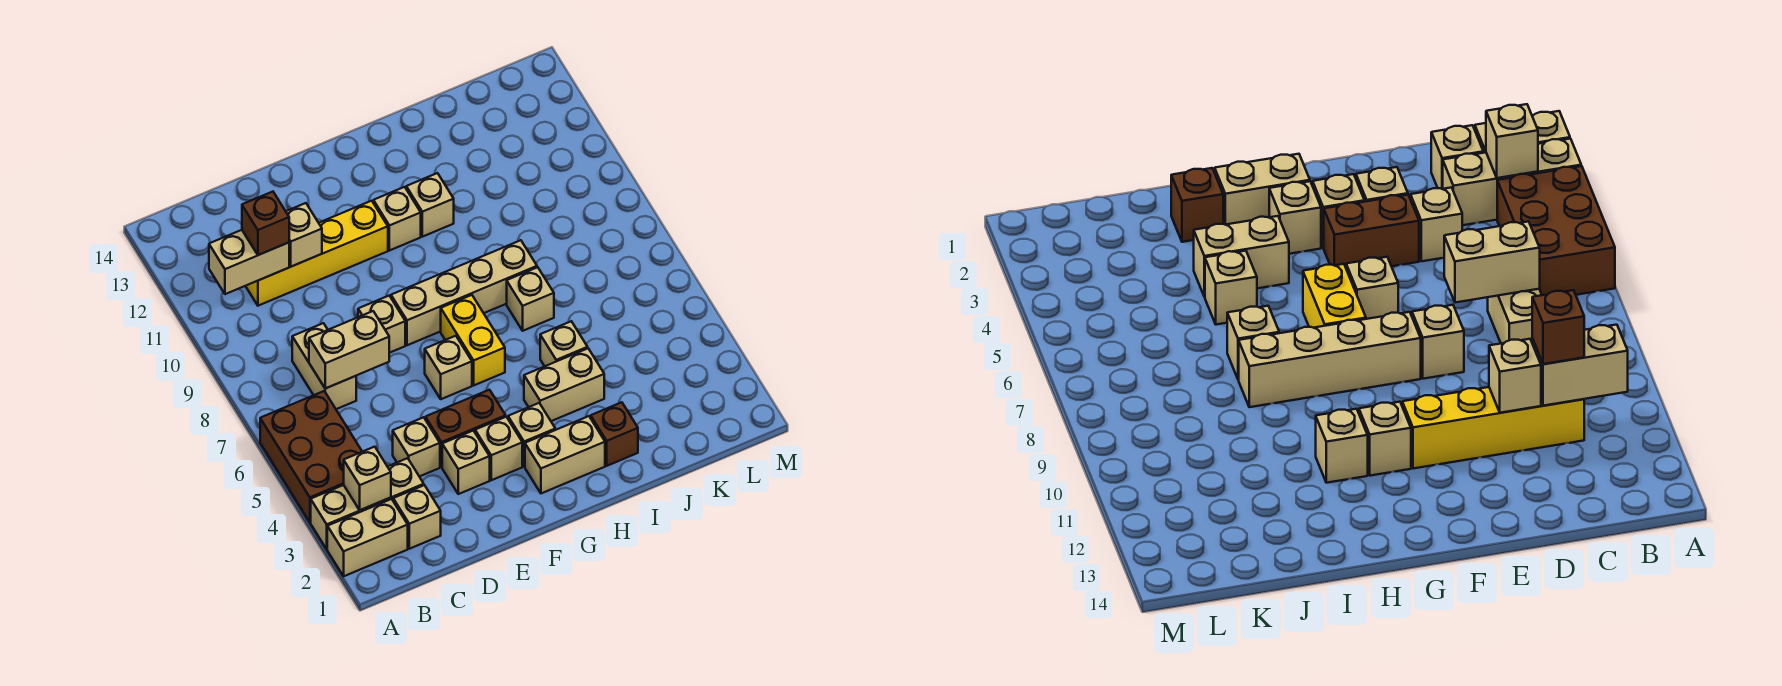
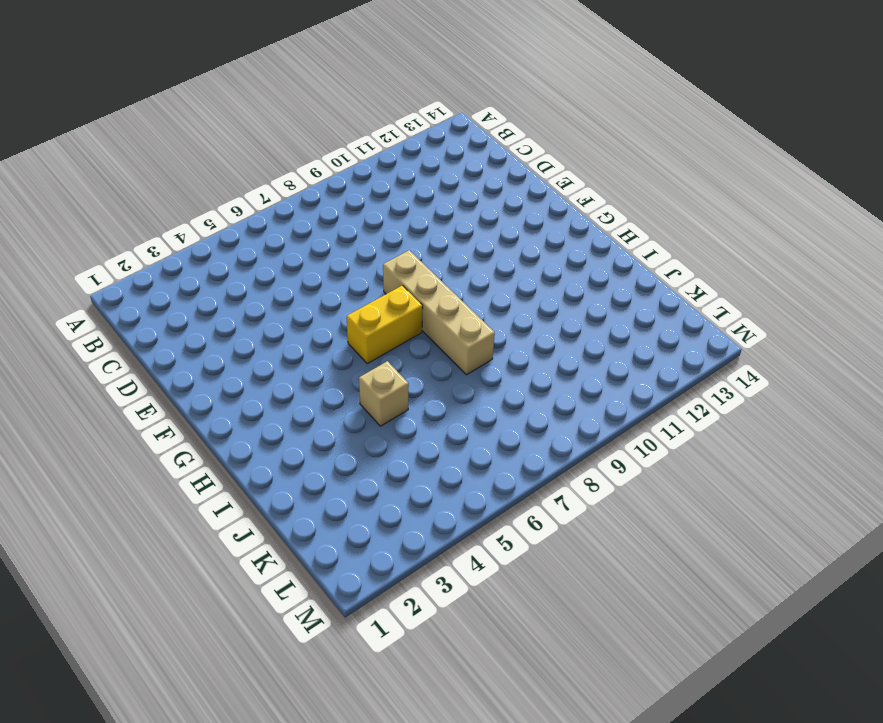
none -> tan brick A2:B2 level 1
none -> tan brick A3:C3 level 1
none -> brown brick A4:B6 level 1

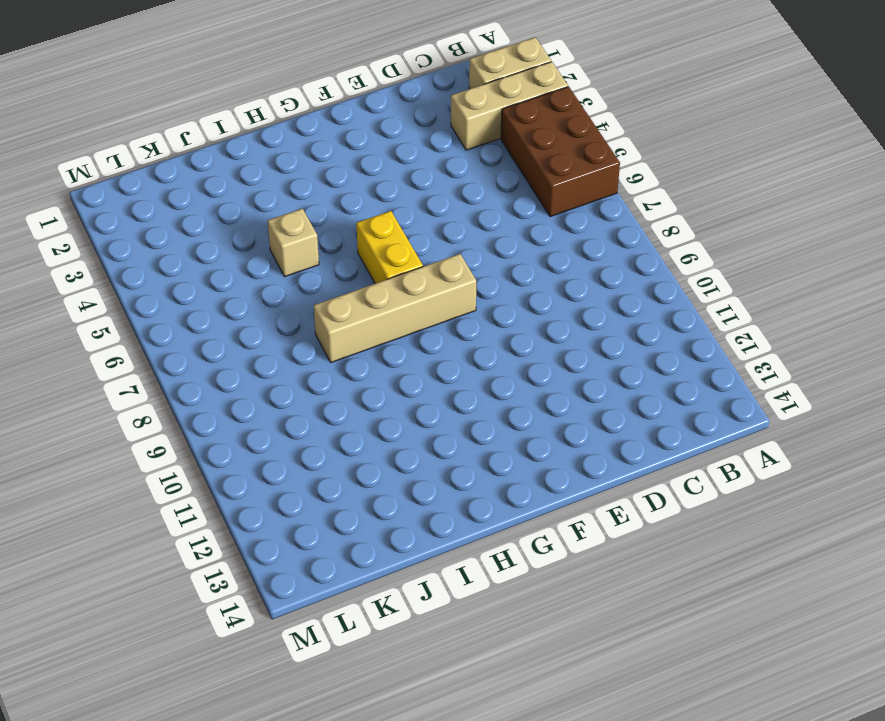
none -> tan brick C2 level 1
none -> tan brick C7:C8 level 1
none -> yellow brick C11:F11 level 1

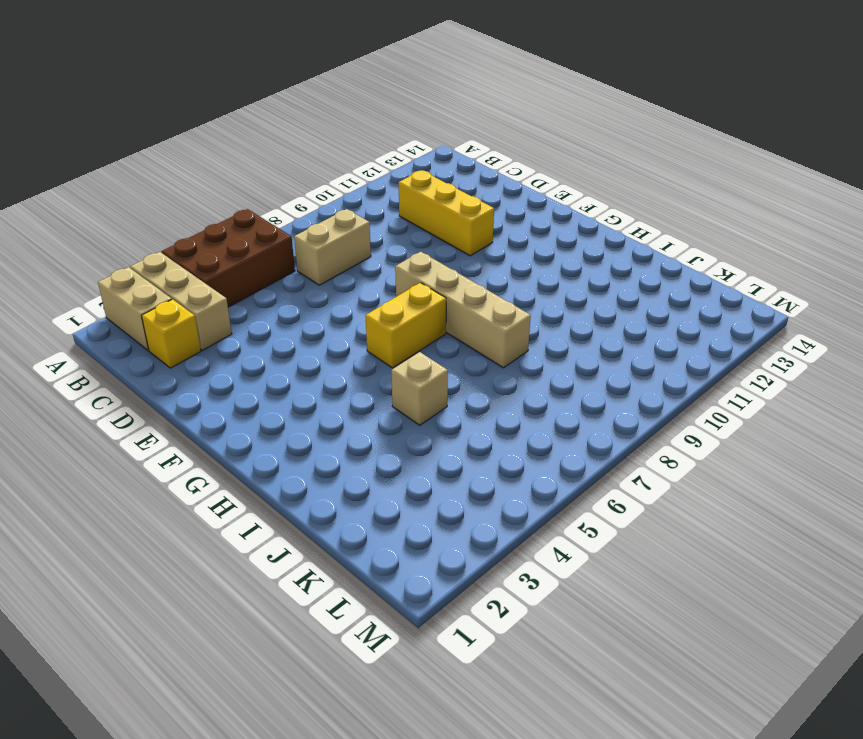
yellow brick C2 level 1 -> tan brick C2 level 1
yellow brick C11:E11 level 1 -> yellow brick C11:F11 level 1
none -> tan brick D4 level 1
none -> tan brick E3 level 1
none -> brown brick E4:F4 level 1

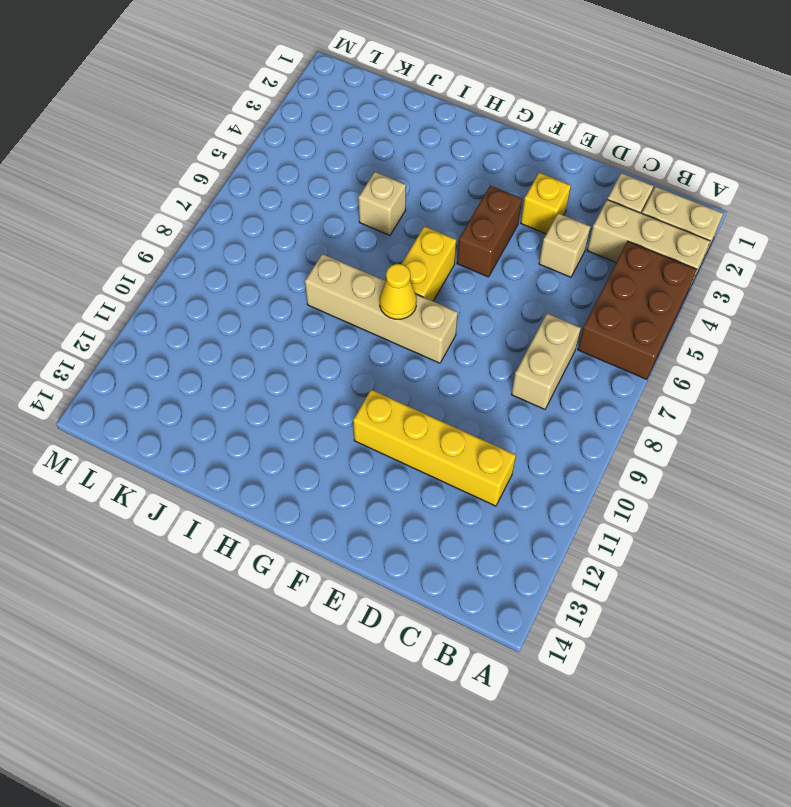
yellow brick E3 level 1 -> tan brick E3 level 1
brown brick F4:F5 level 1 -> brown brick E4:F4 level 1
yellow cone G8 level 2 -> none
none -> tan brick E8 level 1
none -> tan brick F3 level 1
none -> tan brick F6 level 1

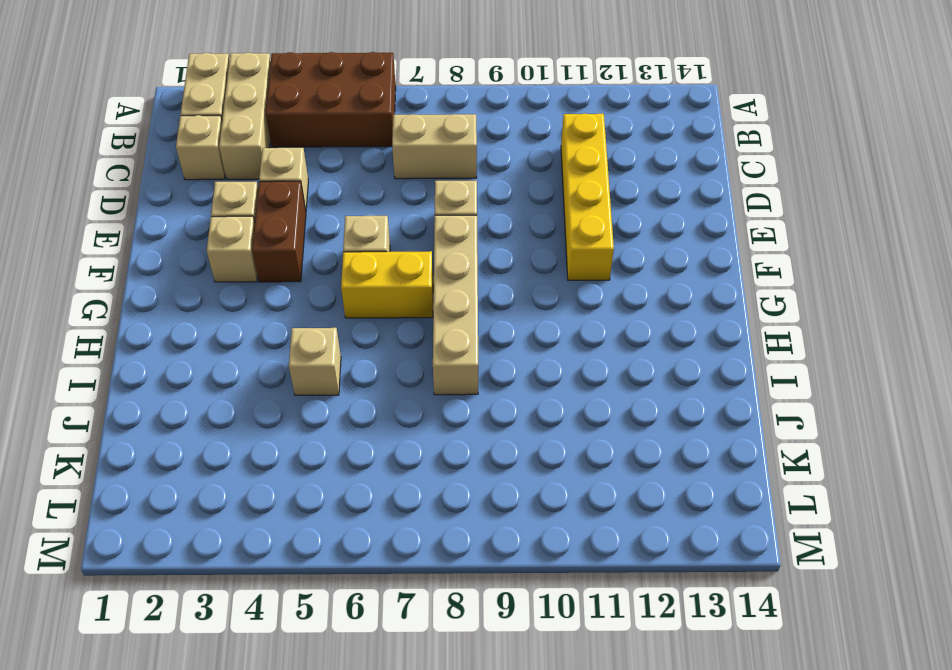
none -> tan brick G2:H2 level 1
none -> tan brick G3 level 1
none -> tan brick G11 level 1

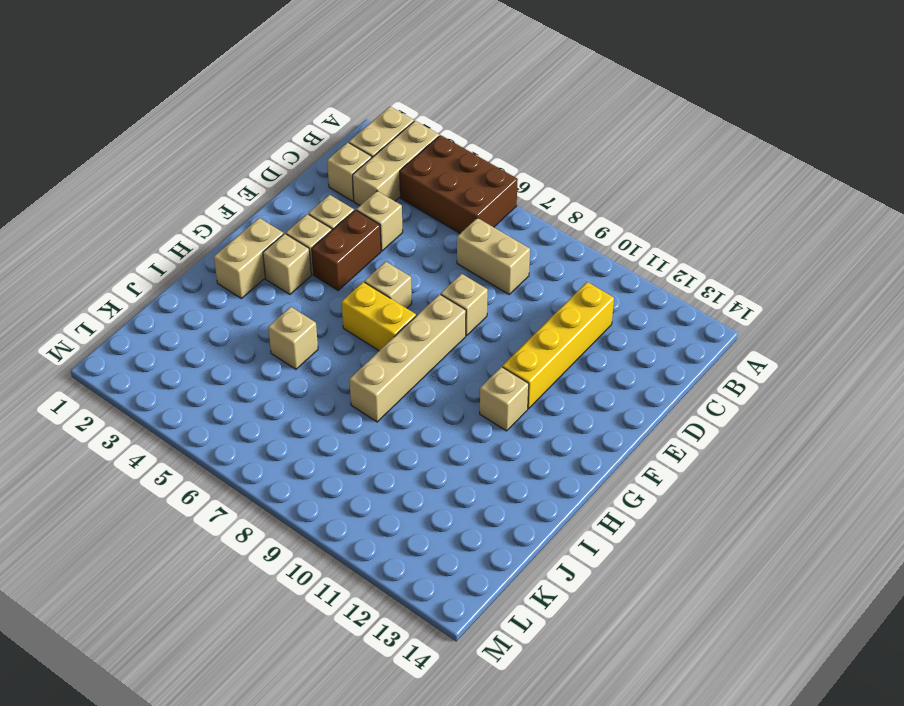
none -> tan brick H4:I4 level 1
none -> tan brick H11 level 1
none -> brown brick I2 level 1

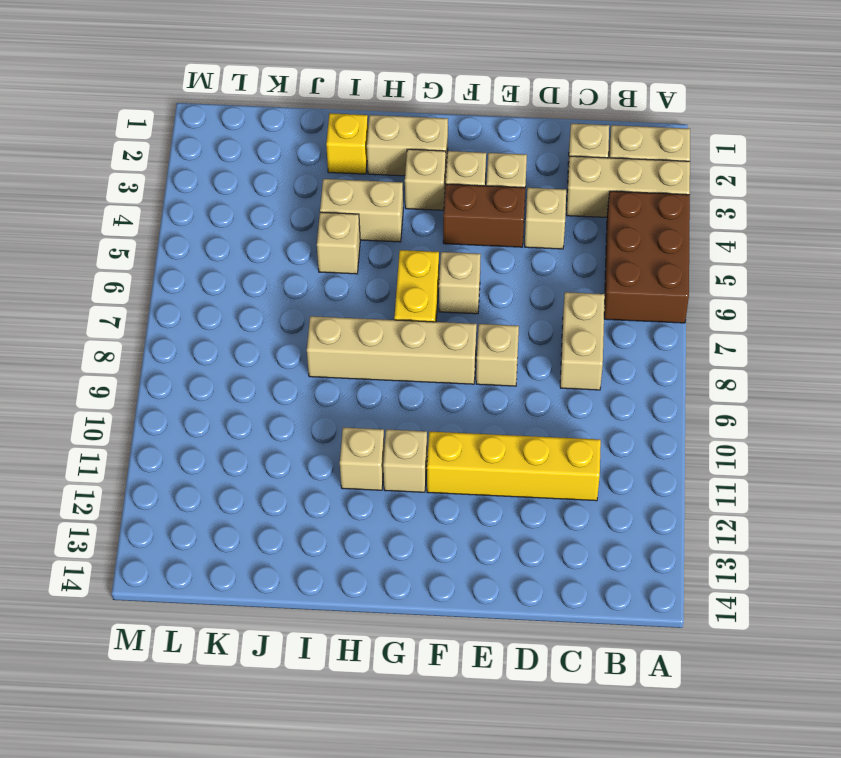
yellow brick I2 level 1 -> brown brick I2 level 1
none -> tan brick I7 level 1
none -> tan brick B3 level 2
none -> tan brick B11:C11 level 2

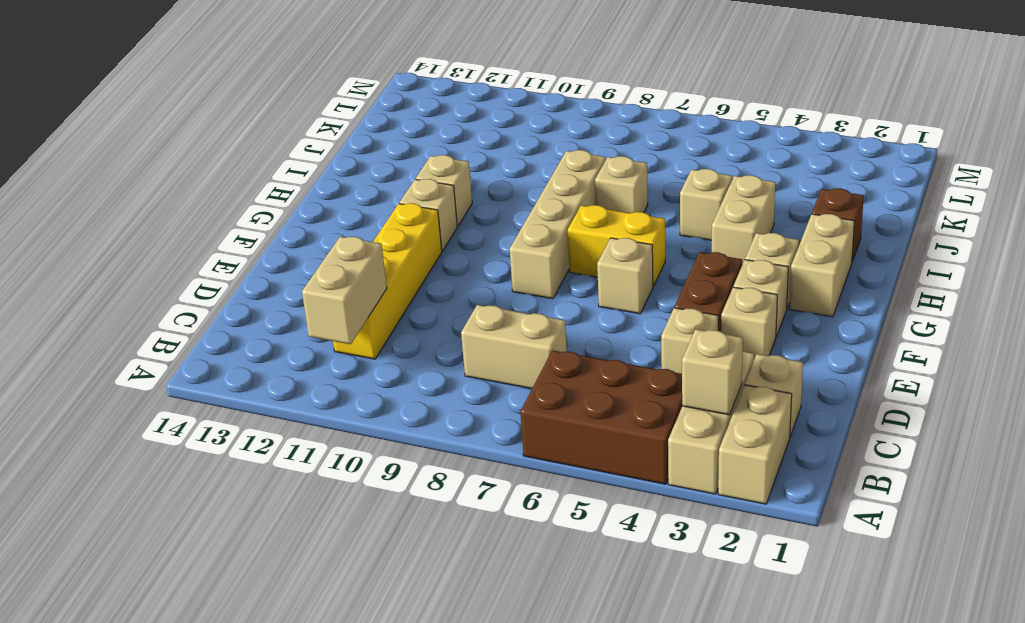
none -> tan brick E8 level 1
none -> tan brick C7:D7 level 2
none -> tan brick D11 level 2

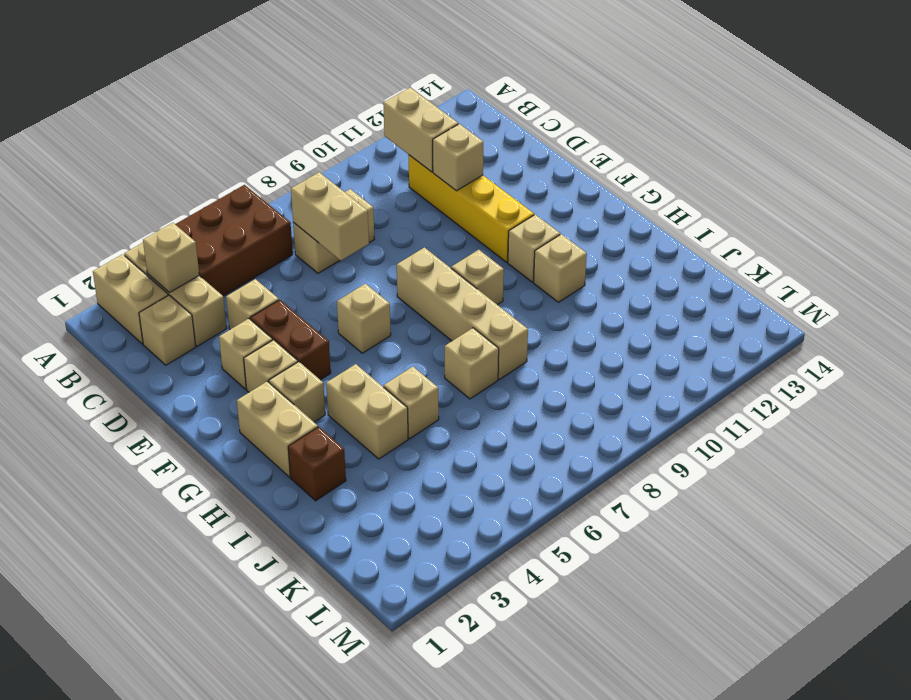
tan brick G9 level 1 -> tan brick E8 level 1
none -> yellow brick G6:G7 level 1
none -> brown brick C11 level 3

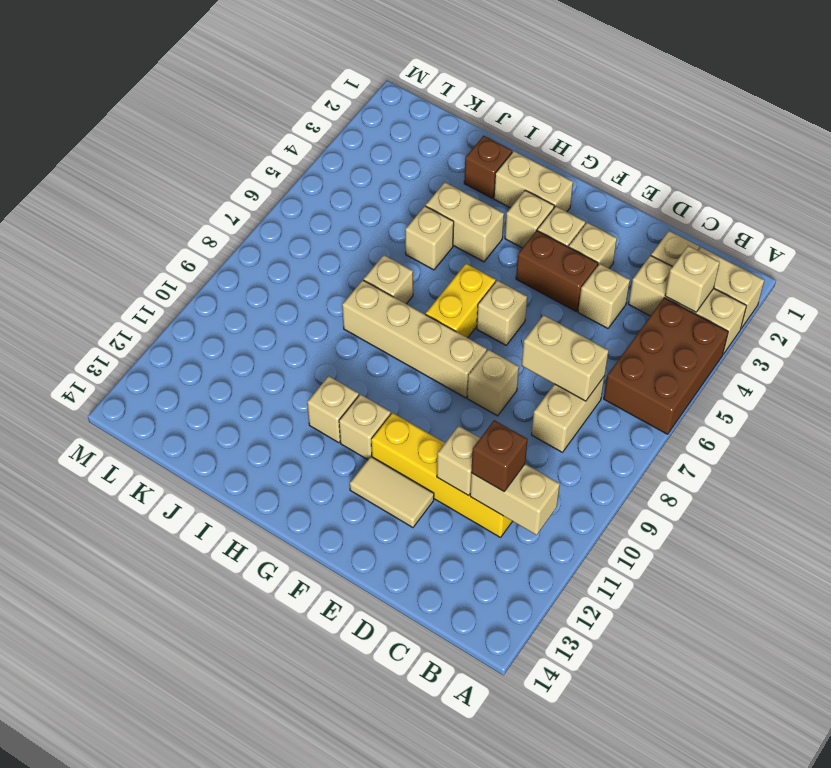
tan tile E12:F12 level 1 -> none

